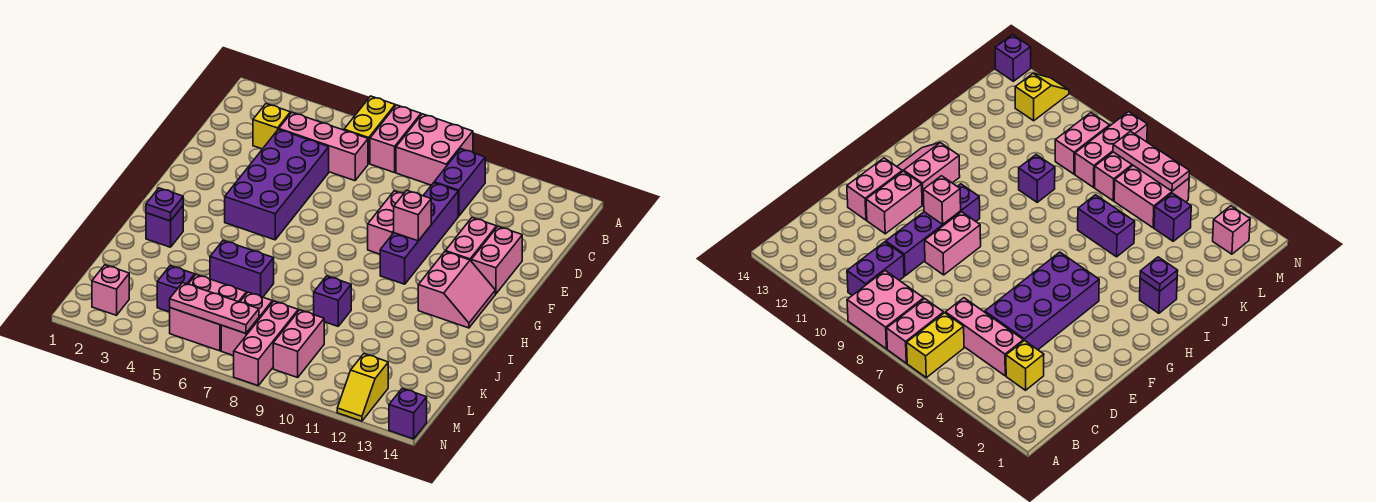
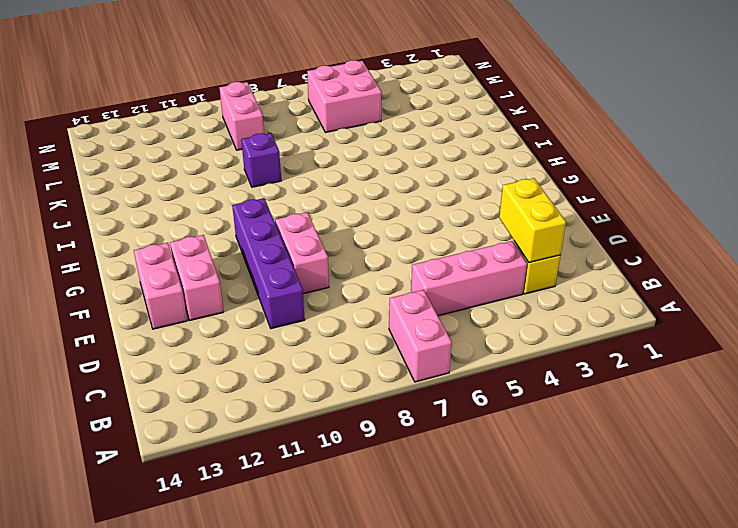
yellow brick C3:D3 level 2 -> yellow brick A6:B6 level 1
none -> pink brick A8:B9 level 1
none -> purple brick B10:C10 level 1
none -> purple brick D4:G5 level 1

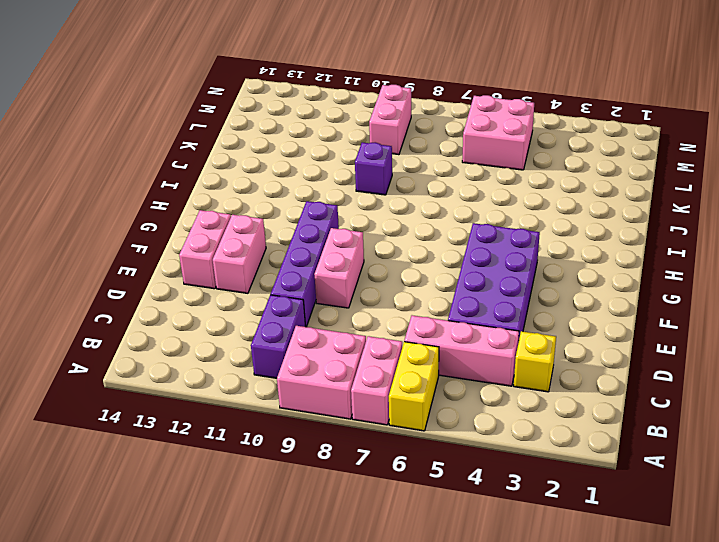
none -> pink slope G12:H13 level 1 top 12
none -> purple brick I2 level 1
none -> purple brick J5:J6 level 1

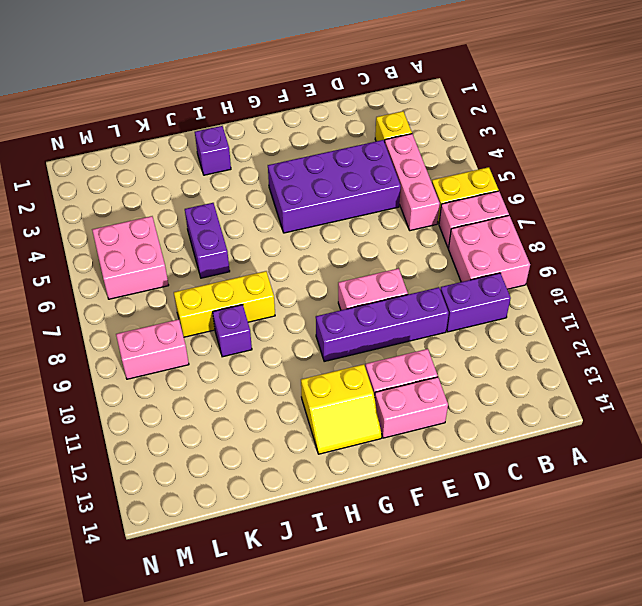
yellow slope G12:H13 level 1 top 12 -> pink slope G12:H13 level 1 top 12
yellow brick I8:K8 level 1 -> none
none -> purple brick L4 level 1
none -> pink brick L7:M7 level 1
none -> pink brick L8:N8 level 1

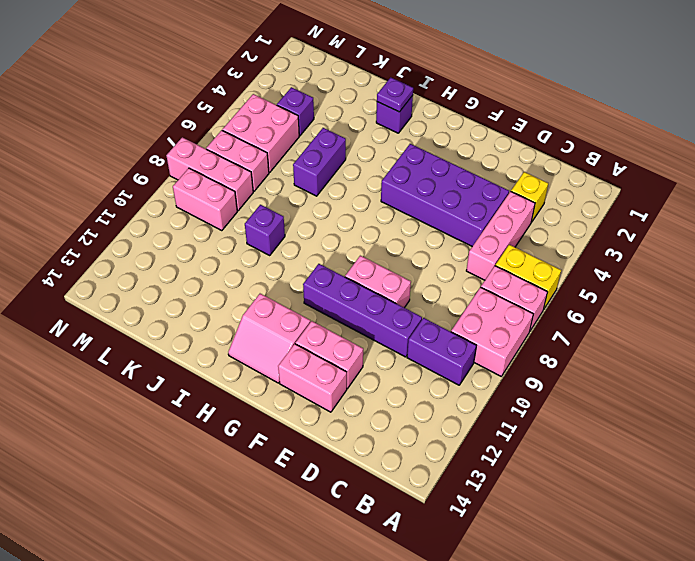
none -> pink brick M2 level 1
none -> yellow slope M12:N12 level 1 top M
none -> purple brick N14 level 1

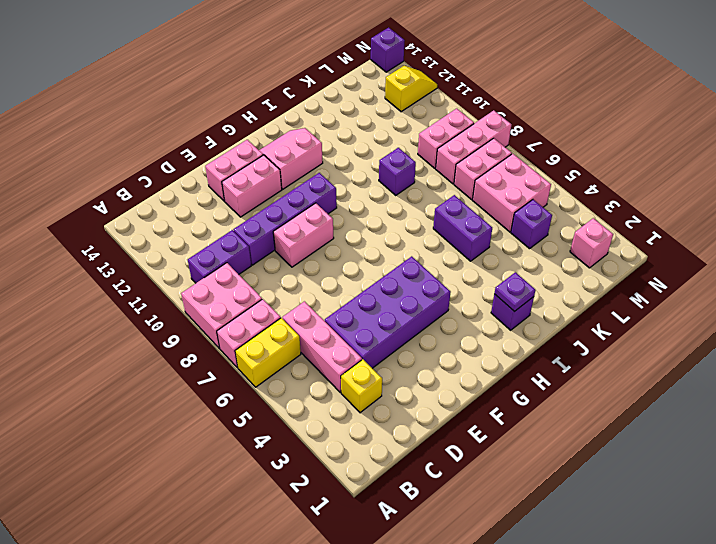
none -> pink brick F10 level 2
none -> pink plate M5:M7 level 2

